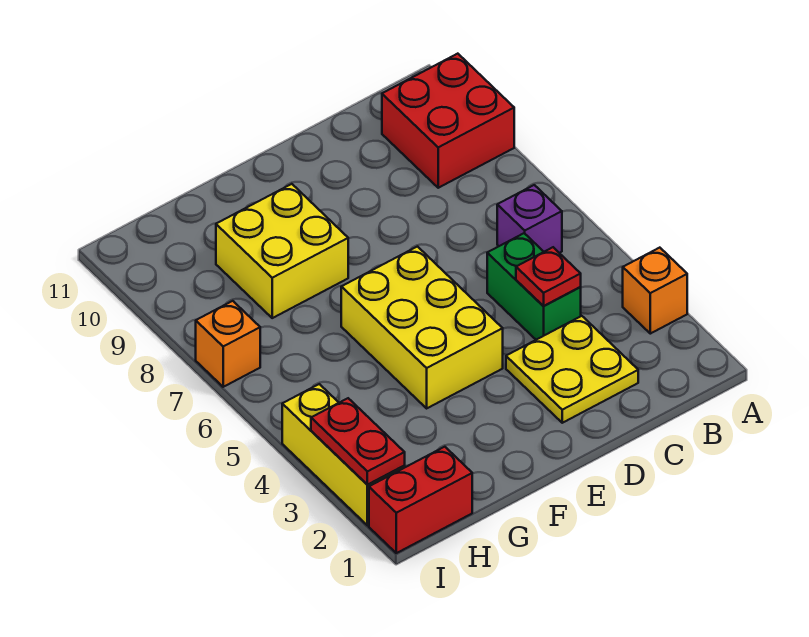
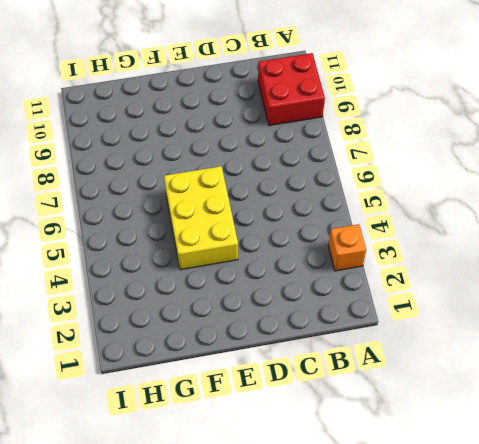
none -> purple brick B6 level 1
none -> yellow plate C2:D3 level 1
none -> green brick C4:C5 level 1

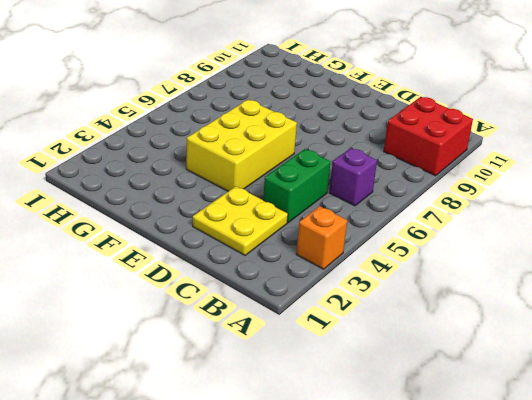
none -> yellow brick F8:G9 level 1
none -> red brick H1:I1 level 1
none -> yellow brick I2:I4 level 1

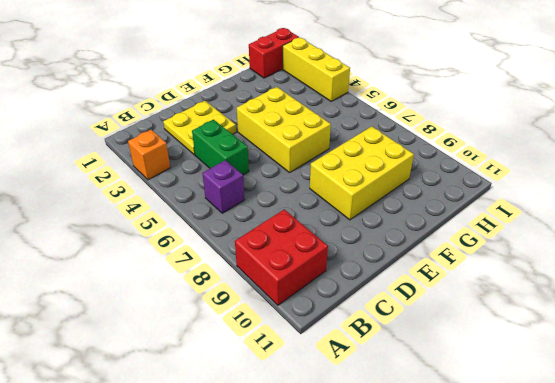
yellow brick E8:G9 level 1 -> yellow brick F8:G9 level 1
none -> orange brick I7 level 1
none -> red plate C4 level 2
none -> red plate I2:I3 level 2

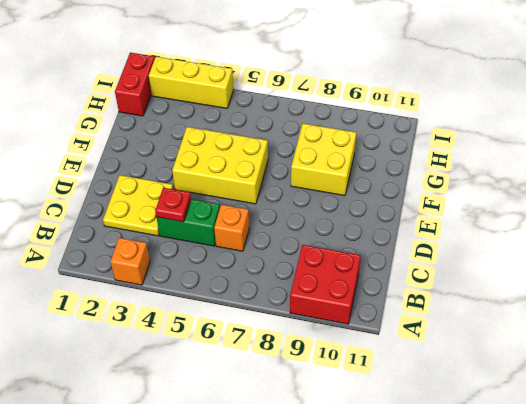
orange brick C6 level 1 -> orange brick I7 level 1
none -> purple brick B6 level 1
none -> red plate I2:I3 level 2

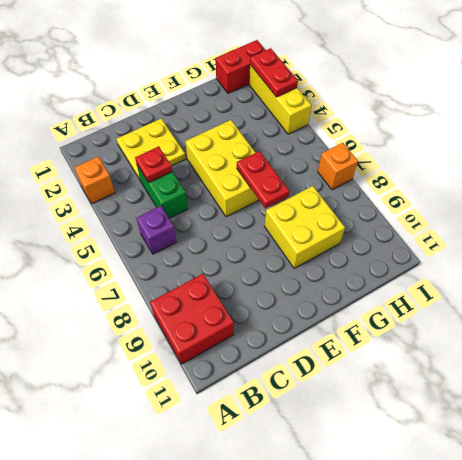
red plate F6:F7 level 2 -> none

